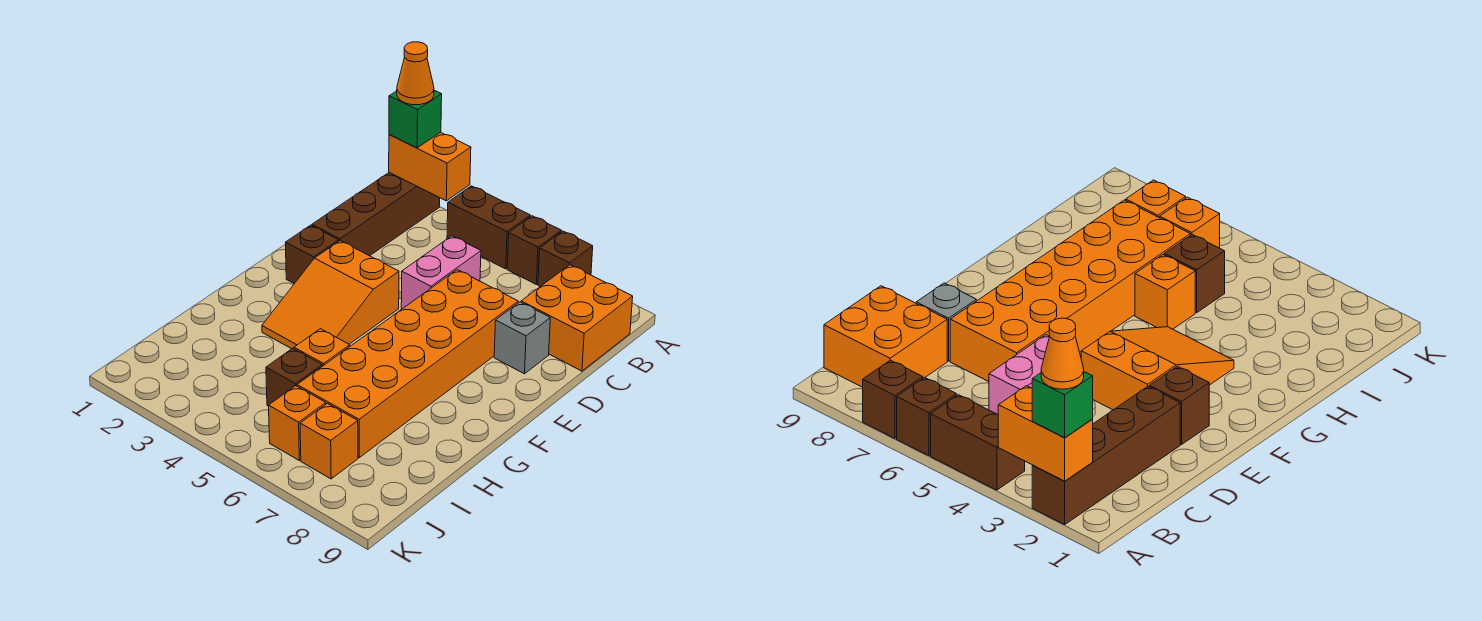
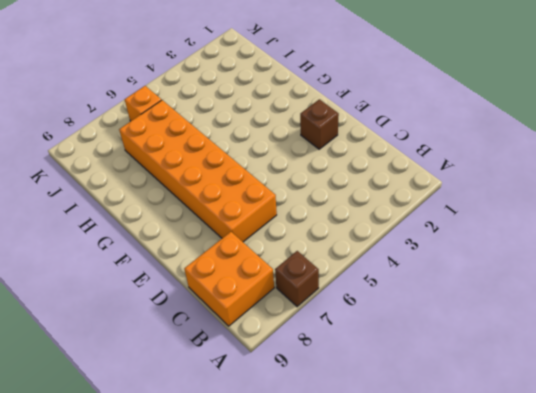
none -> brown brick A2:D2 level 1
none -> brown brick A4:A5 level 1
none -> brown brick A6 level 1

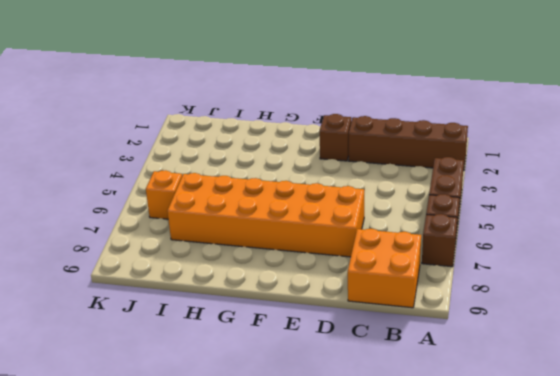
none -> pink brick C5:D5 level 1
none -> grey brick D8 level 1
none -> orange slope E3:G4 level 1 top E

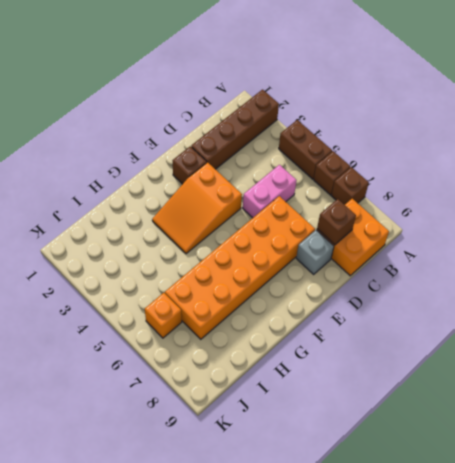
brown brick C8 level 2 -> brown brick I5 level 1
none -> orange brick H5 level 1
none -> orange brick J7 level 1
none -> orange brick A2:A3 level 2

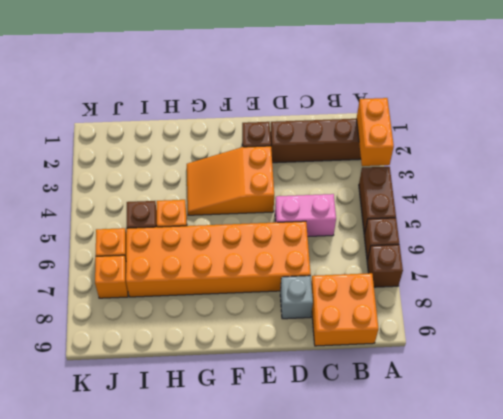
none -> green brick A2 level 3
none -> orange cone A2 level 4

